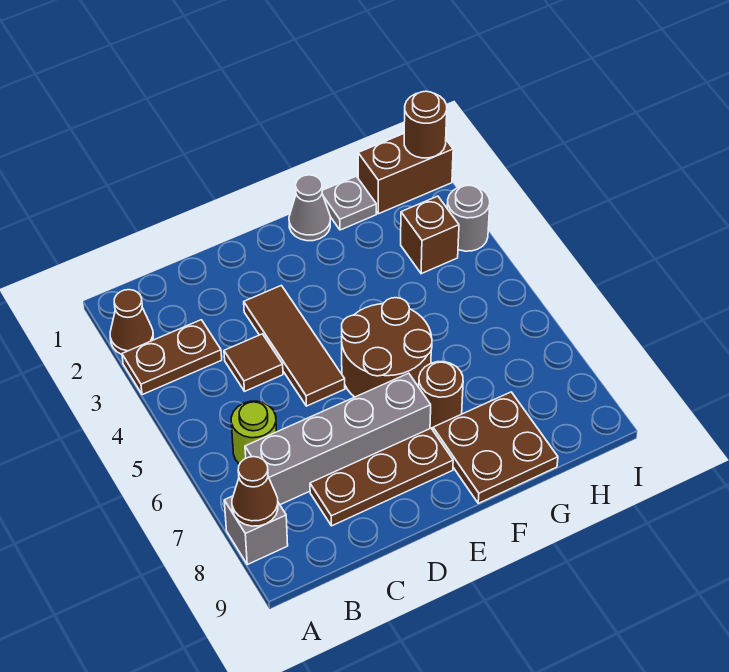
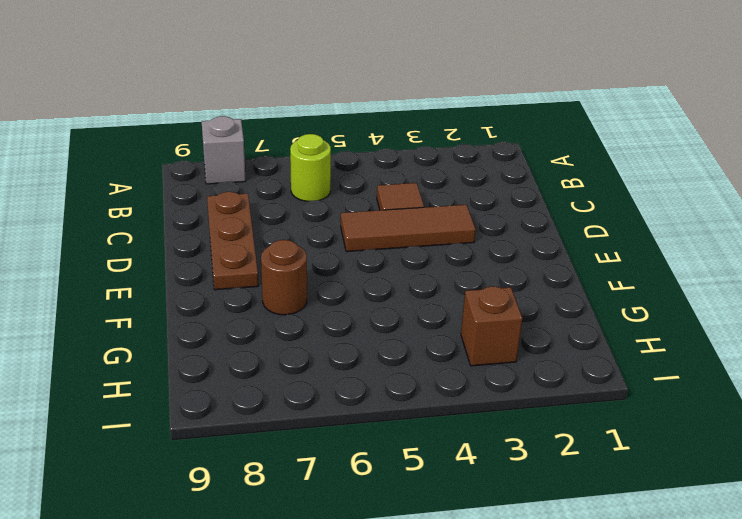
none -> brown cone A2 level 1
none -> brown plate A3:B3 level 1
none -> grey brick B7:E7 level 1

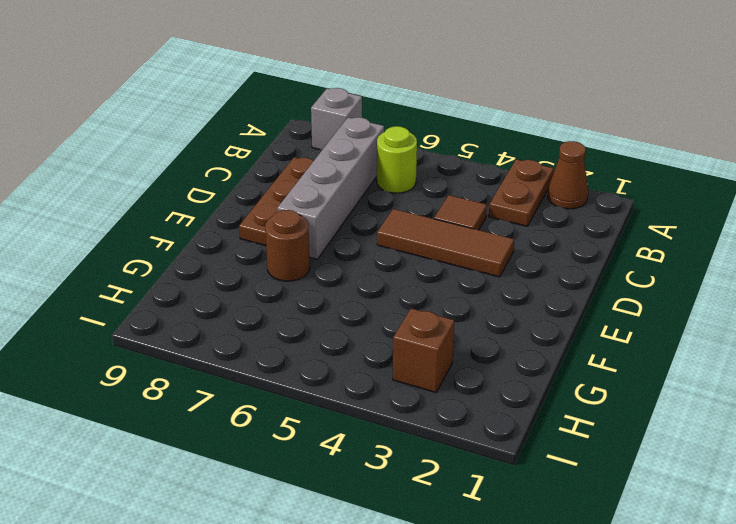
none -> brown round brick E5:F6 level 1
none -> grey cone F1 level 1
none -> brown plate F8:G9 level 1

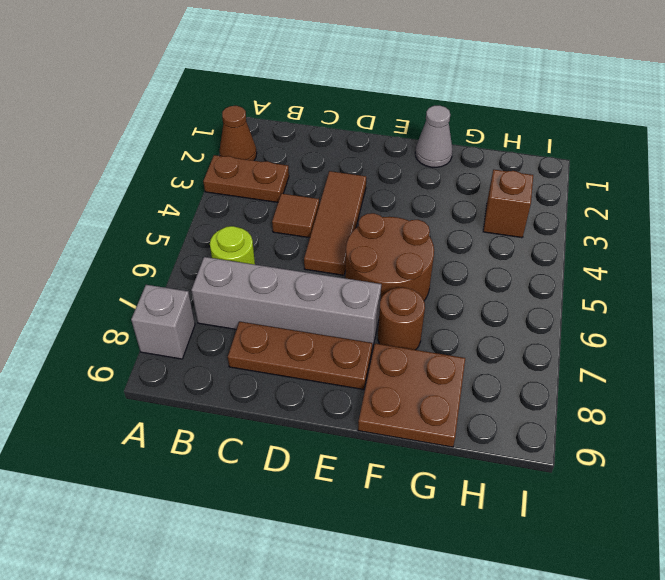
none -> grey plate G1 level 1
none -> brown brick H1:I1 level 1
none -> grey round brick I3 level 1

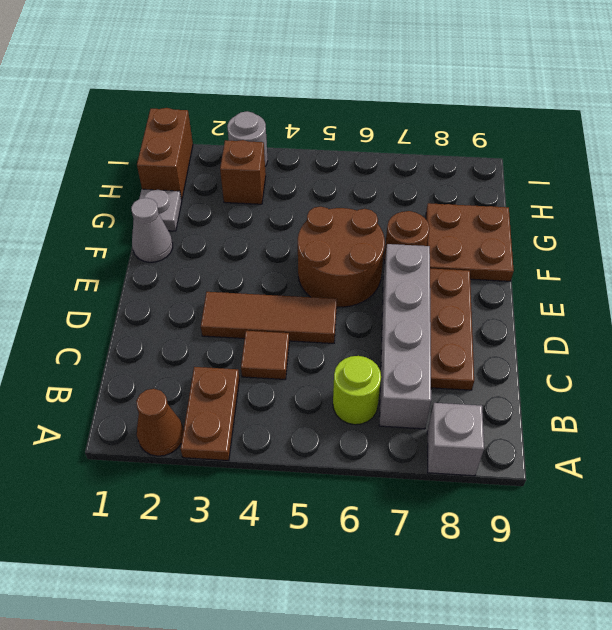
none -> brown cone A8 level 2
none -> brown round brick I1 level 2

